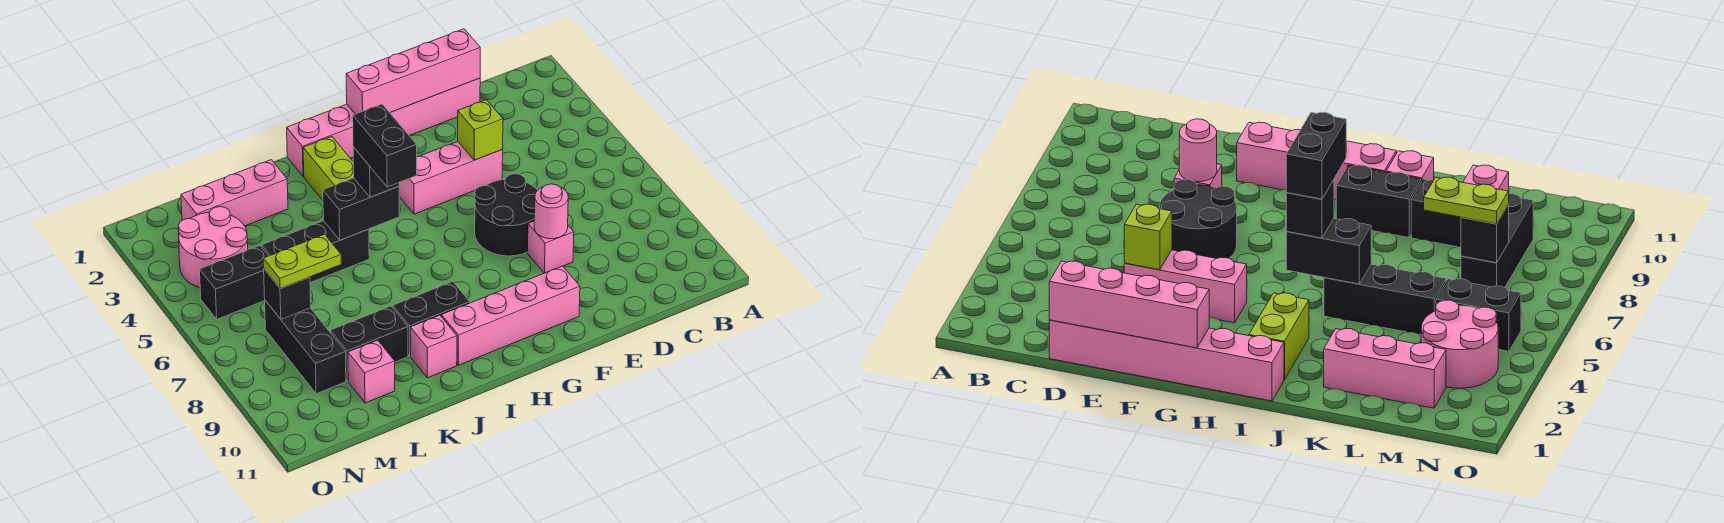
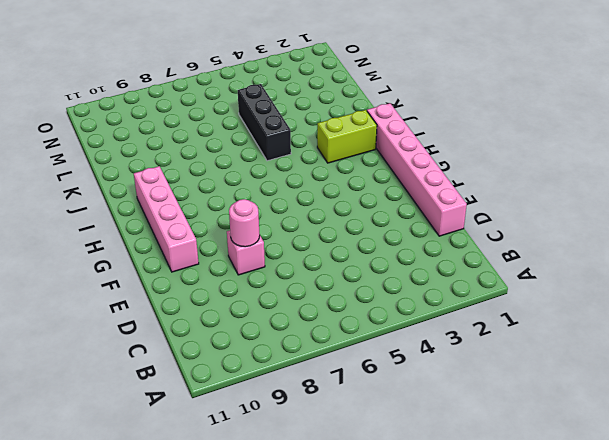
none -> pink brick E4:G4 level 1
none -> black round brick E6:F7 level 1
none -> black brick I9:J9 level 1

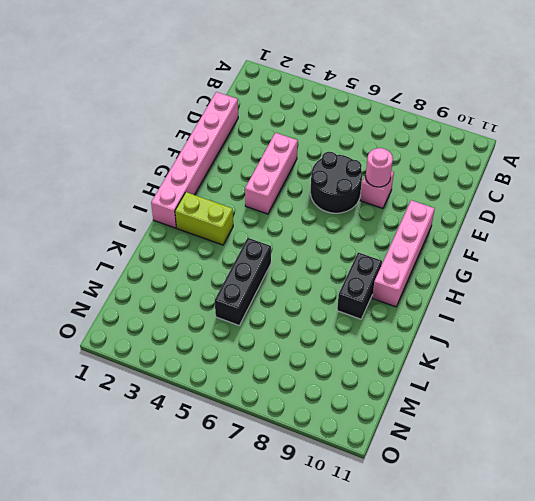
none -> pink brick J10 level 1
none -> pink brick K2:M2 level 1
none -> black brick K9:L9 level 1

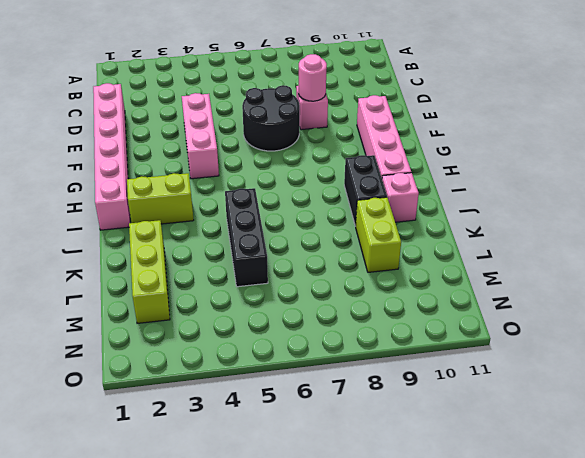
lime brick K2:M2 level 1 -> pink brick K2:M2 level 1
lime brick K9:L9 level 1 -> black brick K9:L9 level 1
none -> pink brick L10 level 1
none -> pink round brick M3:N4 level 1
none -> black brick M5:N5 level 1

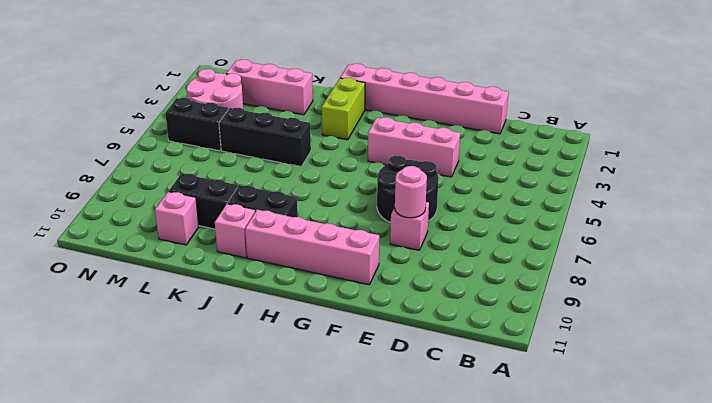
none -> black brick M7:M9 level 1
none -> pink brick D1:G1 level 2
none -> lime brick E4 level 2

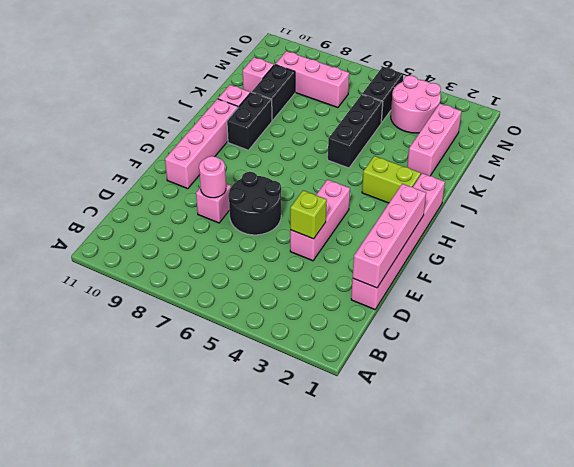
pink brick M7:M9 level 1 -> black brick M7:M9 level 1
none -> black brick I5:J5 level 2
none -> black brick M7 level 2
none -> black brick I5 level 3

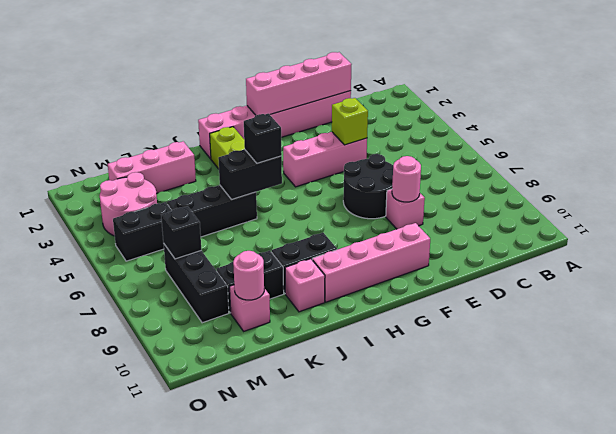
pink round brick L10 level 2 -> none
none -> lime plate L7:M7 level 3
none -> black brick I5:I6 level 4

